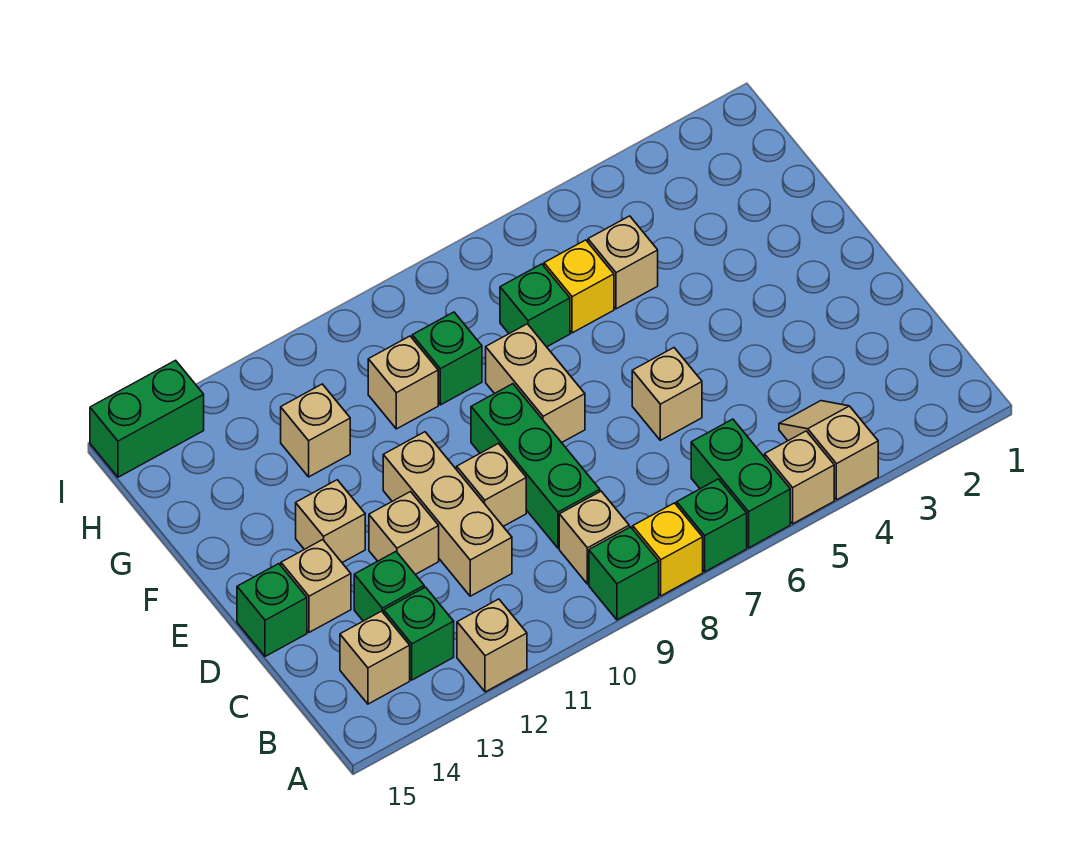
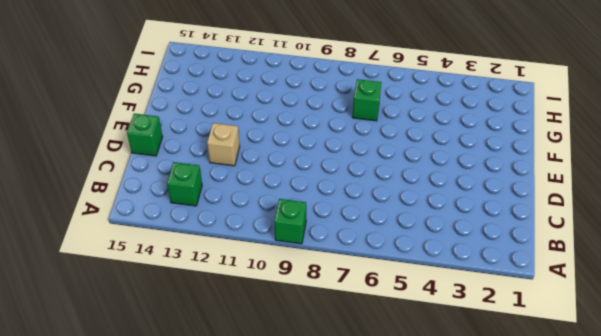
none -> tan slope A4:B4 level 1 top A
none -> tan brick A5 level 1
none -> green brick A6:B6 level 1

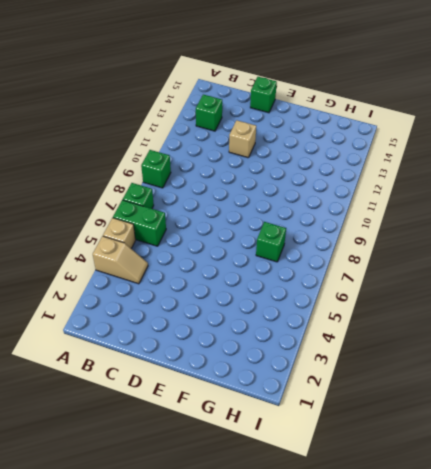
none -> yellow brick A8 level 1
none -> tan brick A12 level 1
none -> tan brick B9 level 1

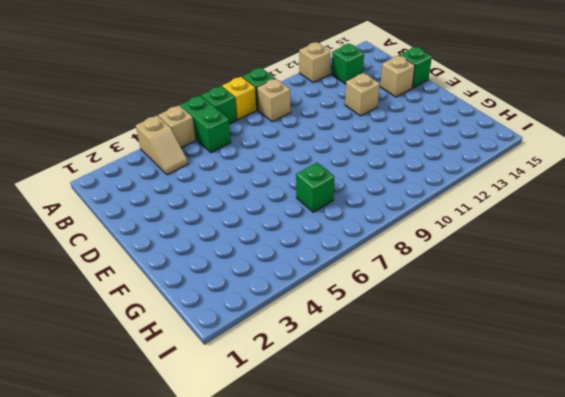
none -> tan brick B14 level 1
none -> green brick C9:E9 level 1
none -> tan brick C11:E11 level 1

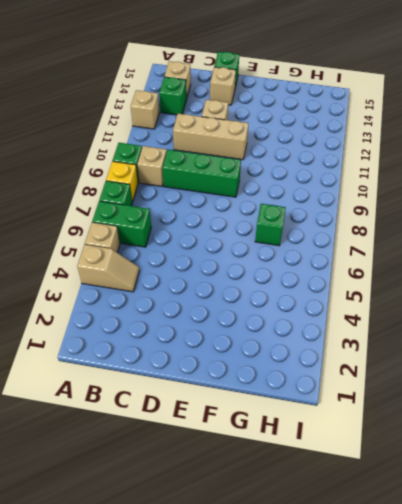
none -> green brick C13 level 1
none -> tan brick D6 level 1
none -> tan brick D10 level 1

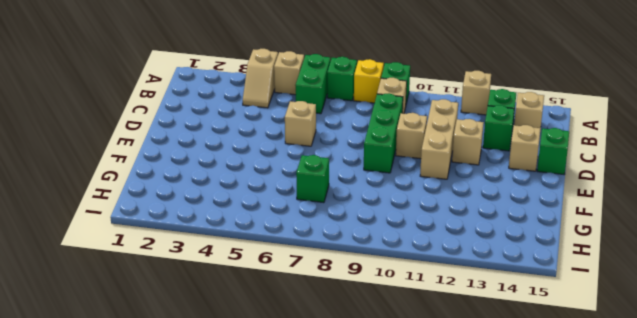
none -> tan brick E8:F8 level 1
none -> tan brick E13 level 1
none -> tan brick G5 level 1

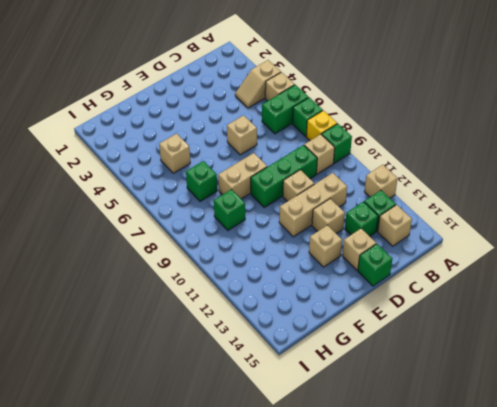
none -> yellow brick G6 level 1
none -> tan brick G10 level 1
none -> tan brick G12 level 1

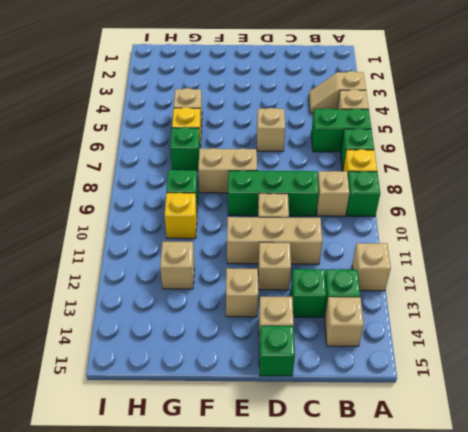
yellow brick G10 level 1 -> tan brick G10 level 1
none -> green brick I14:I15 level 1

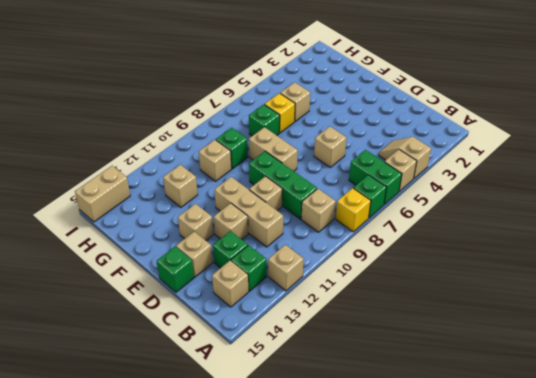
tan brick I14:I15 level 1 -> green brick I14:I15 level 1
none -> green brick A9 level 1

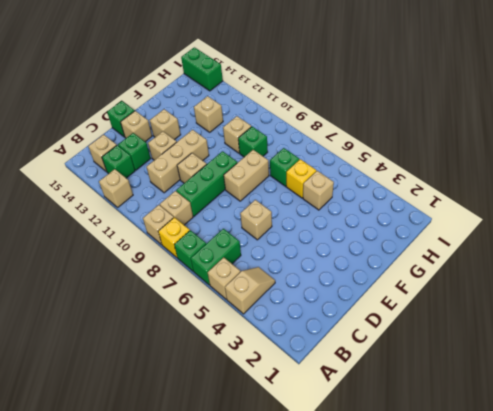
tan brick A9 level 1 -> green brick A9 level 1

